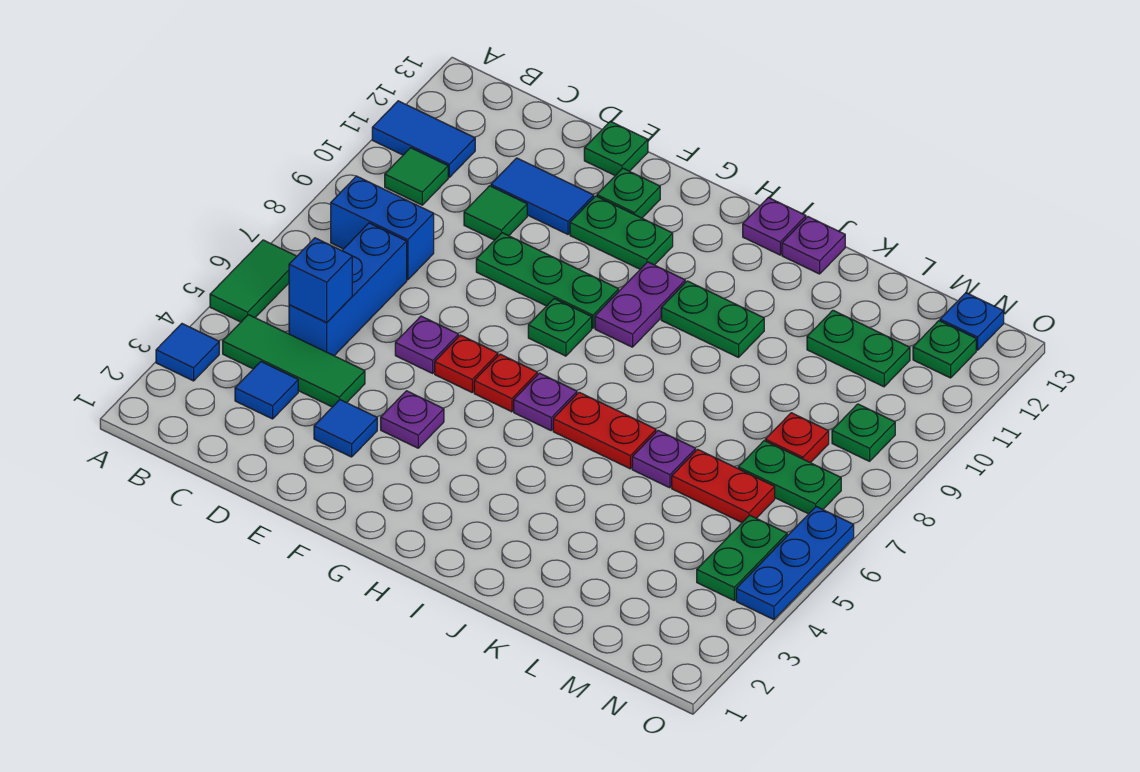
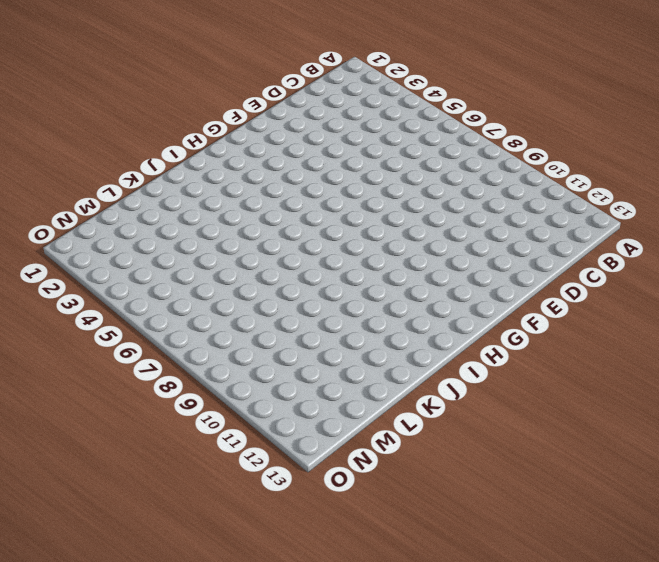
none -> blue tile A3 level 1
none -> green tile A5:A6 level 1
none -> blue tile A11:B11 level 1
none -> green tile B4:D4 level 1

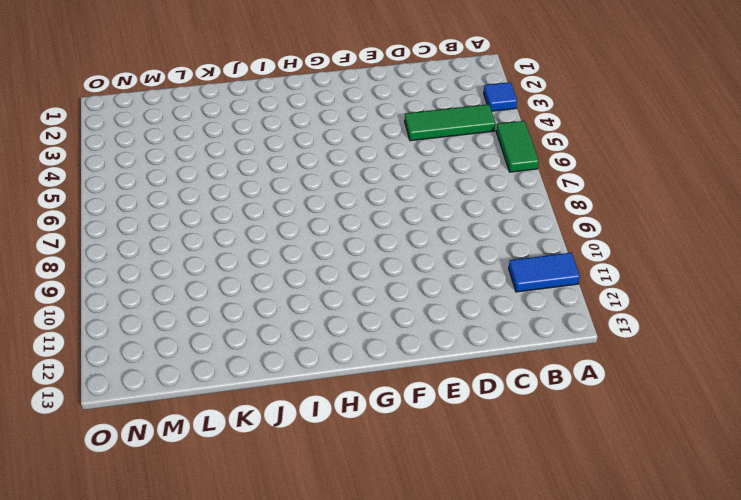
none -> blue brick B8:C8 level 1
none -> green tile B10 level 1
none -> blue tile C3 level 1
none -> blue brick C5:C7 level 1

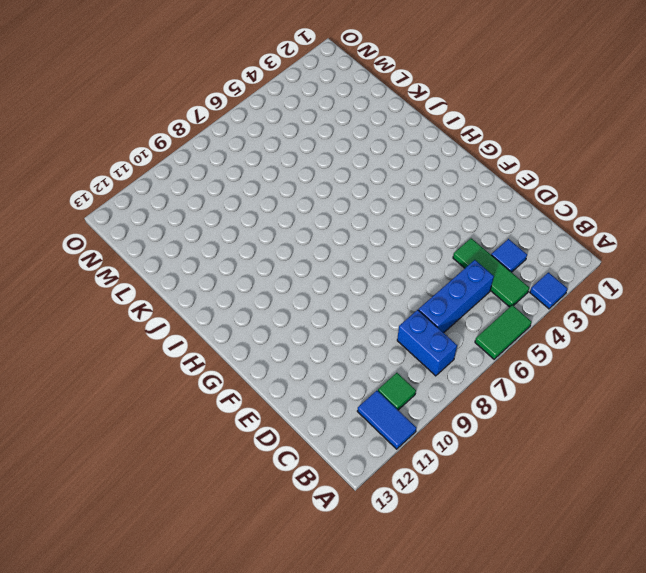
none -> green tile D10 level 1
none -> blue tile D11:E11 level 1
none -> blue tile E3 level 1
none -> purple plate E6 level 1

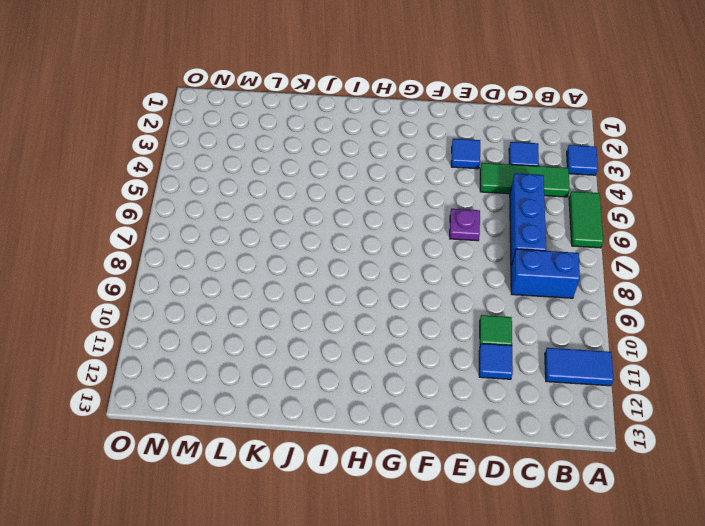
blue tile D11 level 1 -> blue tile D11:E11 level 1
none -> green tile B10 level 1
none -> green plate E9:G9 level 1
none -> green plate E13 level 1
none -> purple plate F4 level 1

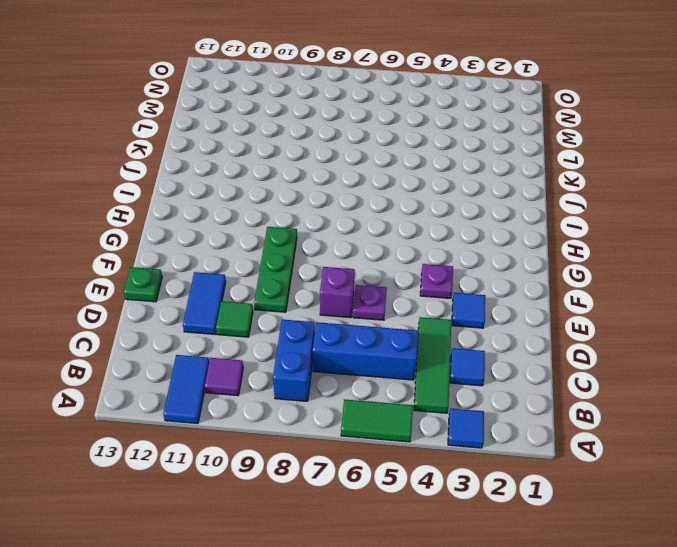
purple tile B10 level 1 -> green tile B10 level 1
purple brick E7 level 1 -> none
none -> red plate F6 level 1
none -> green plate F11:G11 level 1
none -> green plate F12 level 1
none -> red plate G6 level 1

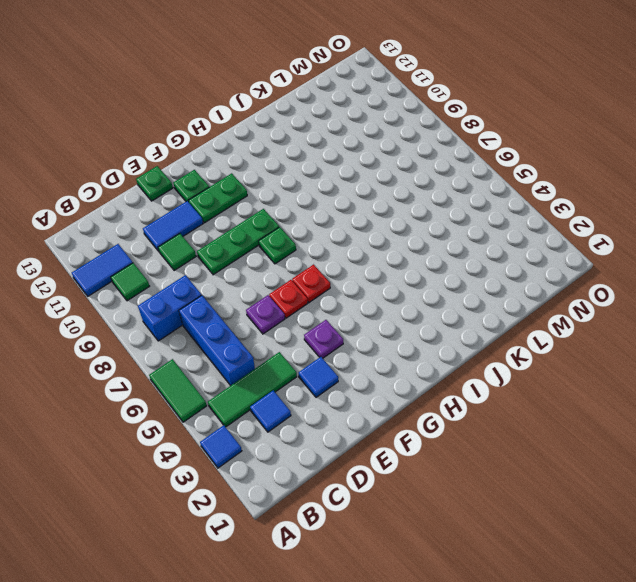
none -> purple plate H6 level 1
none -> purple plate H9:H10 level 1
none -> red plate I6:J6 level 1
none -> green plate I10:J10 level 1

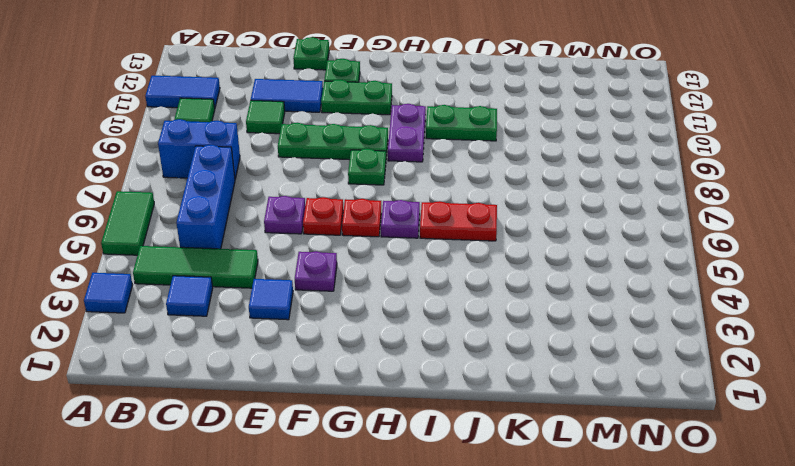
none -> purple plate I13 level 1
none -> purple plate J13 level 1
none -> purple plate K6 level 1
none -> red plate L6:M6 level 1

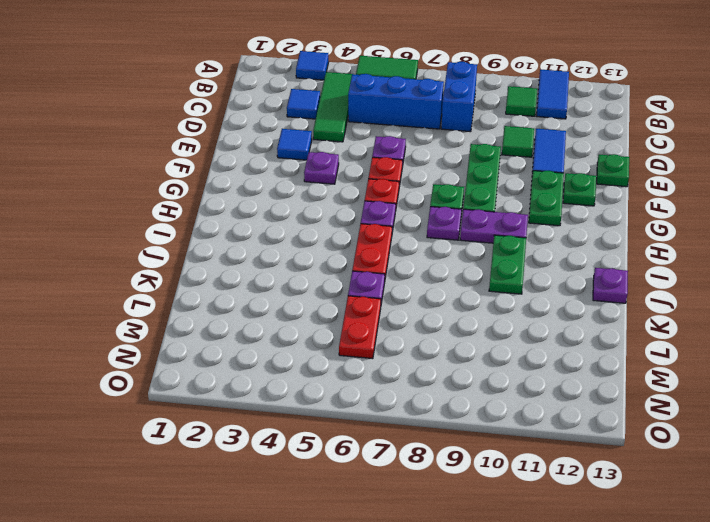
purple plate H8 level 1 -> purple plate I13 level 1
none -> green plate L11:M11 level 1
none -> green plate M7:N7 level 1
none -> red plate M8 level 1
none -> green plate N4:N5 level 1

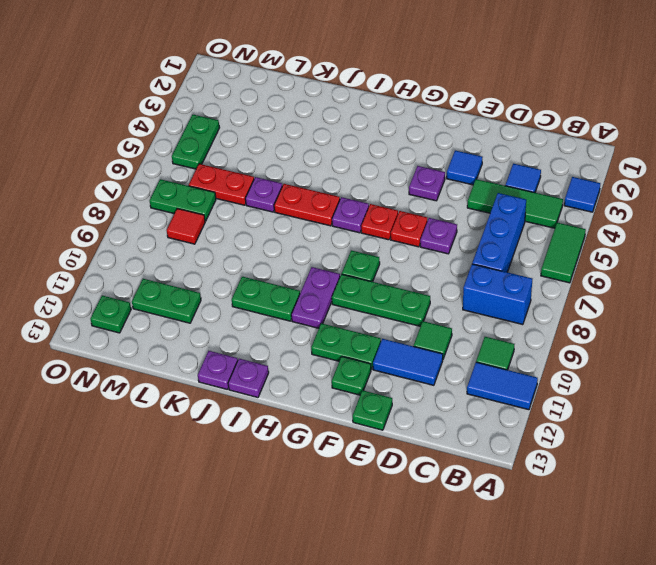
red tile M8 level 1 -> red plate M8 level 1
none -> green plate N9 level 1
none -> blue plate N13 level 1
none -> blue plate O4:O6 level 1
none -> blue brick C5 level 2

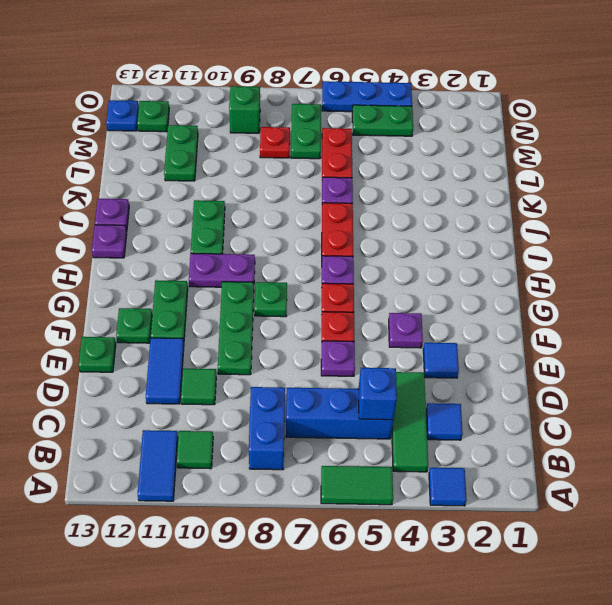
green brick N9 level 1 -> green plate N9 level 1

